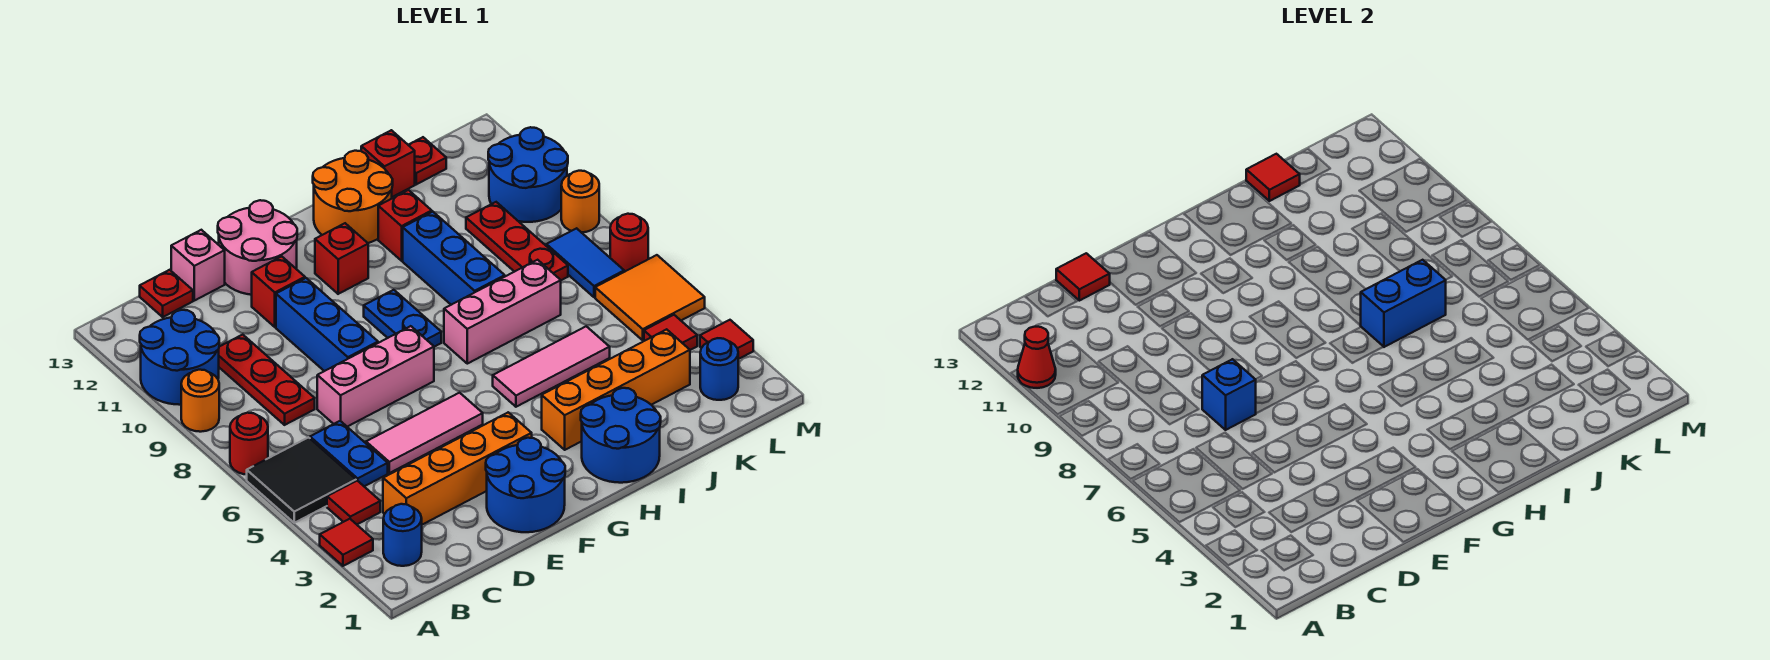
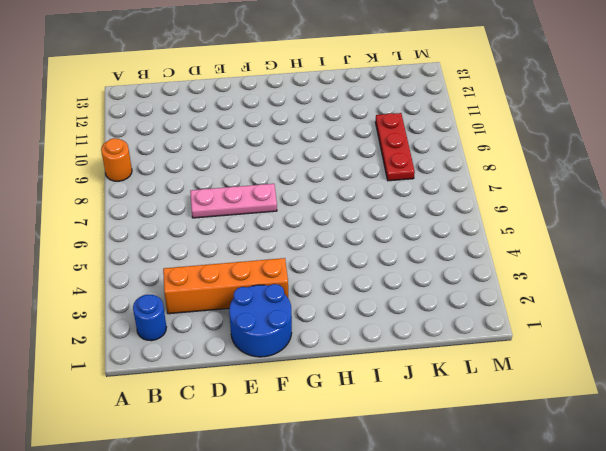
pink plate D7:F7 level 1 -> pink brick D7:F7 level 1
none -> red tile A3 level 1
none -> black tile A5:B6 level 1
none -> red round brick A7 level 1
none -> blue round brick A10:B11 level 1

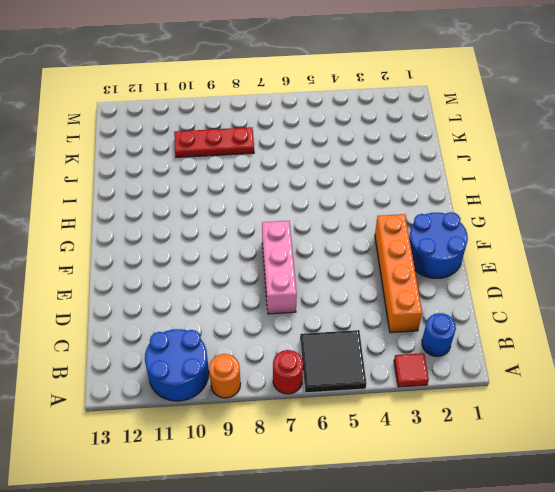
none -> red tile B4 level 1
none -> blue plate C5:C6 level 1
none -> red plate C8:C10 level 1
none -> red plate C13 level 1

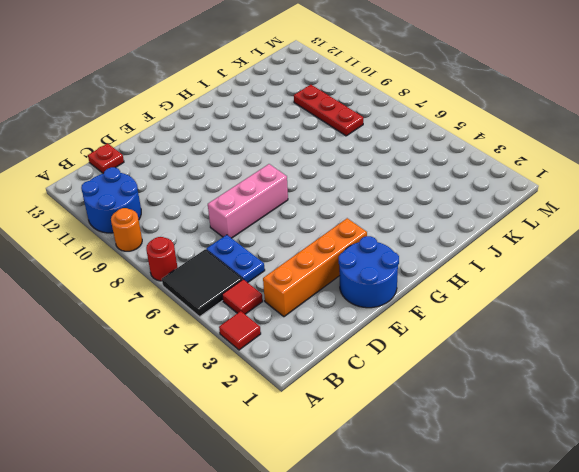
none -> blue round brick B2 level 1
none -> red plate C8:C10 level 1
none -> pink tile D5:F5 level 1
none -> pink brick D13 level 1

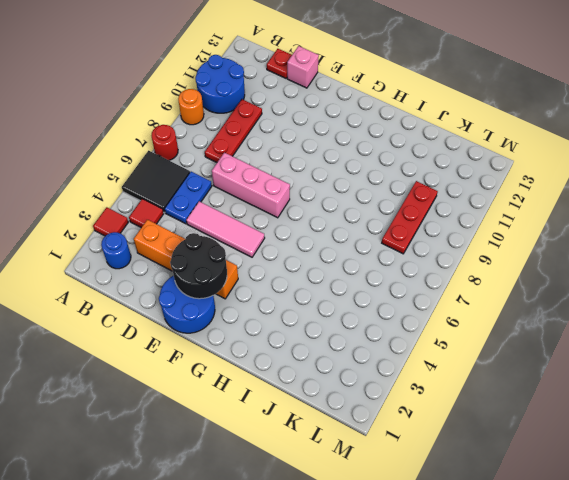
black round brick E2:F3 level 2 -> none
none -> blue brick E8:E10 level 1
none -> red brick E11 level 1
none -> pink round brick E12:F13 level 1
none -> blue plate G8:G9 level 1

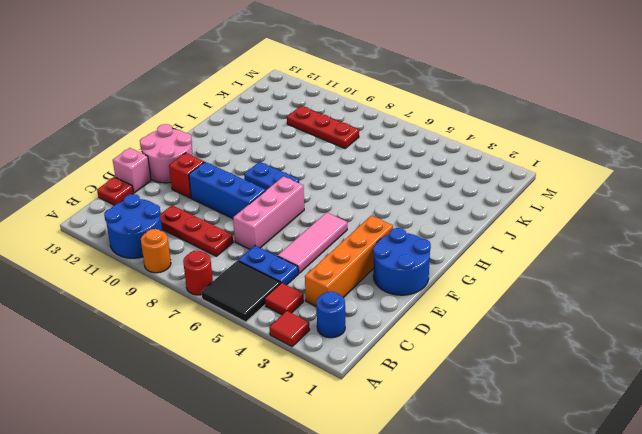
none -> red brick G11 level 1
none -> blue round brick H1:I2 level 1
none -> orange brick H3:K3 level 1
none -> pink tile H5:J5 level 1

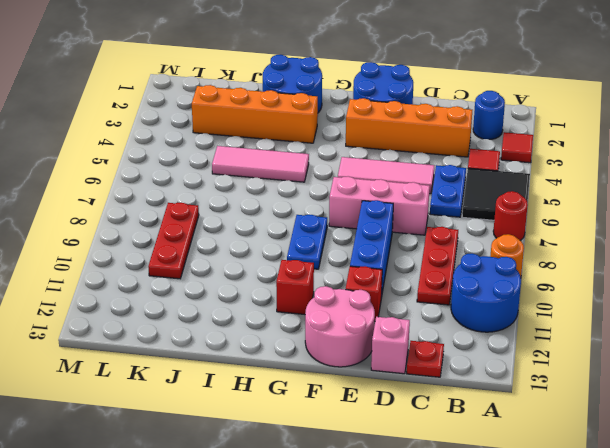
none -> pink brick H7:J7 level 1
none -> orange round brick H12:I13 level 1
none -> blue brick I8:I10 level 1
none -> red brick I11 level 1

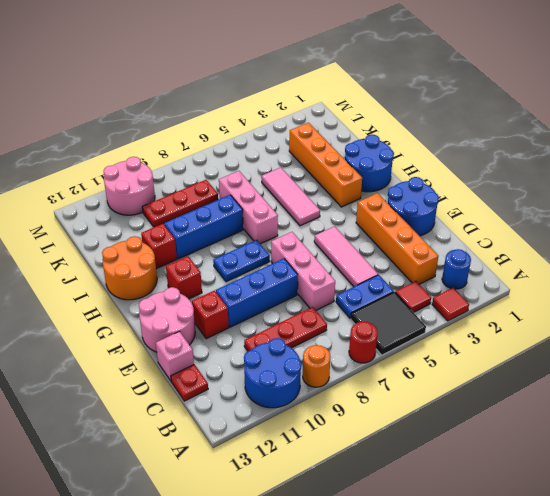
pink round brick L10:M11 level 1 -> blue round brick L10:M11 level 1
none -> red brick J13 level 1
none -> red plate K13 level 1
none -> blue round brick L2 level 1
none -> red tile L4 level 1

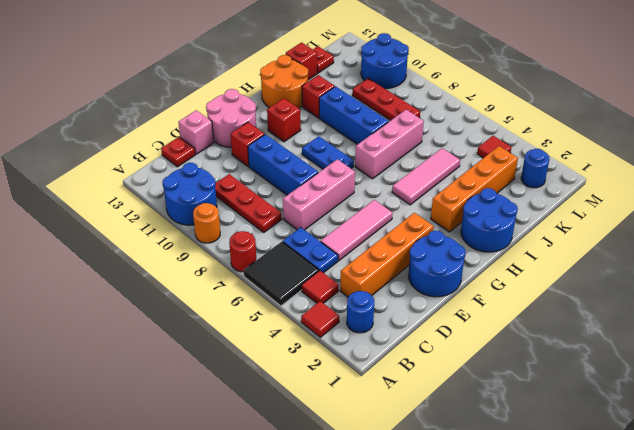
none -> orange tile L5:M6 level 1
none -> blue tile L7:L8 level 1
none -> red tile M3 level 1
none -> red round brick M7 level 1

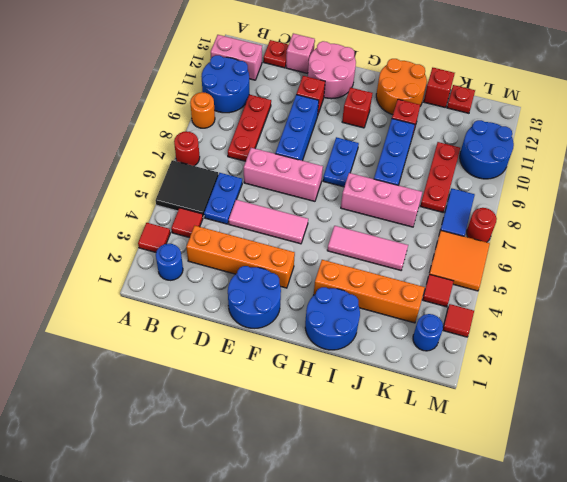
pink brick A12:B12 level 1 -> none
none -> orange round brick M9 level 1
none -> red cone A11 level 2
none -> blue brick D7 level 2
none -> red tile D13 level 2

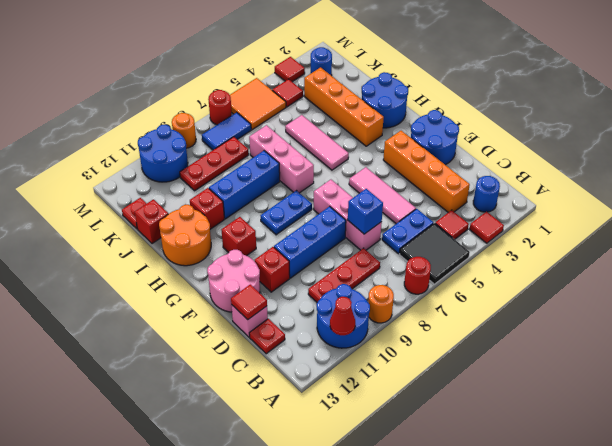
none -> blue brick I7:J7 level 2
none -> red tile J13 level 2

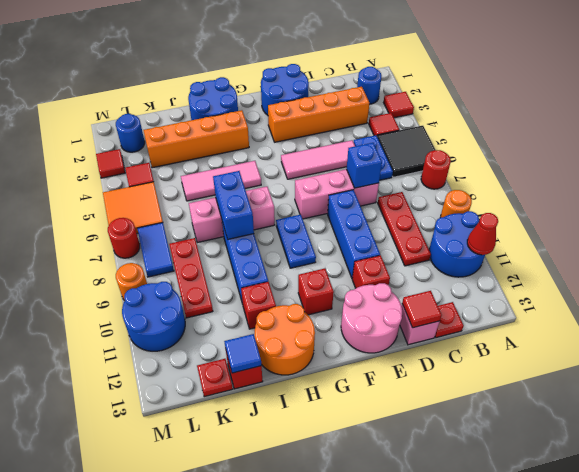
blue brick I7:I8 level 2 -> blue brick I7:J7 level 2
blue tile J13 level 2 -> red tile J13 level 2

